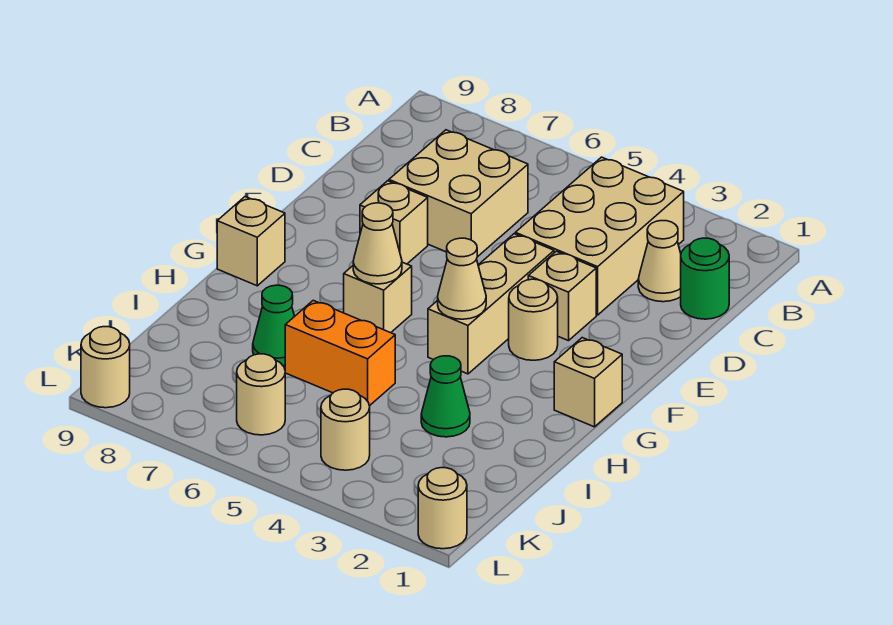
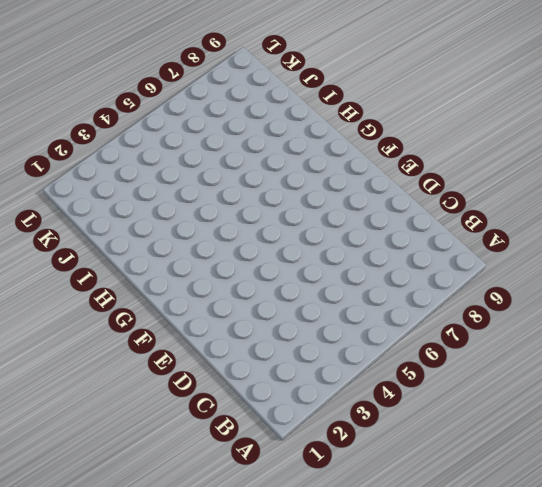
none -> tan brick B3:D4 level 1
none -> green round brick C1 level 1
none -> tan cone C2 level 1

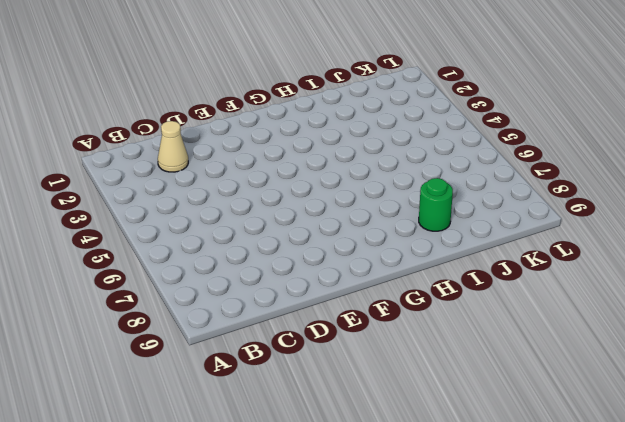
green round brick I8 level 1 -> green round brick C1 level 1
none -> tan brick B3:D4 level 1
none -> tan brick C6:D7 level 1
none -> tan brick E3 level 1

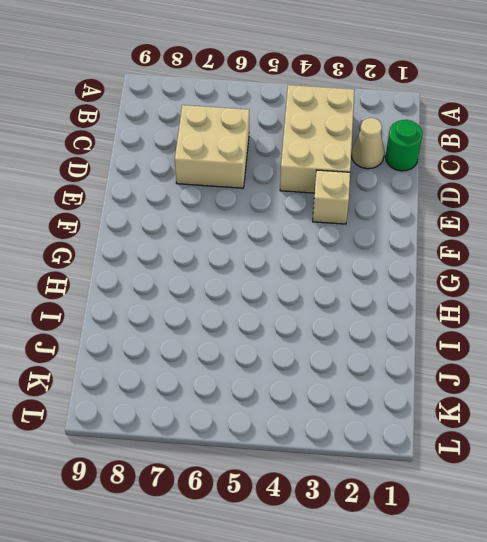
none -> tan brick E4:G4 level 1
none -> tan brick E7 level 1
none -> tan round brick F3 level 1

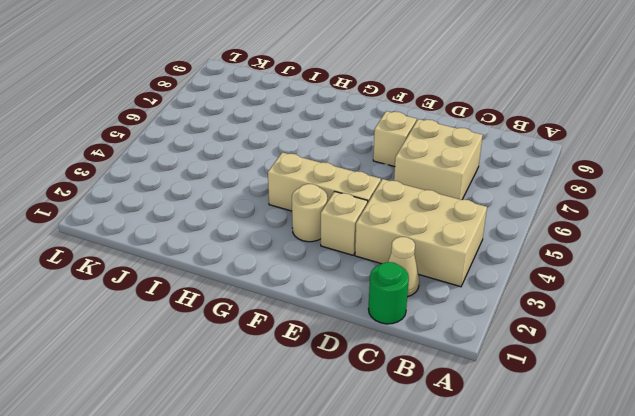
none -> tan brick G1 level 1
none -> tan brick G6 level 1
none -> tan brick G9 level 1

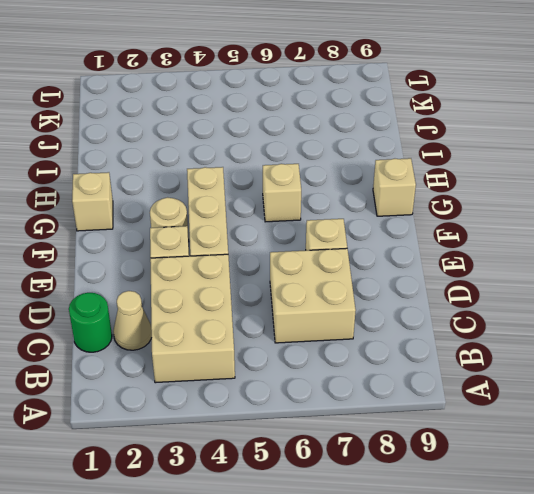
none -> green cone I3 level 1
none -> orange brick I5:I6 level 1
none -> green cone I7 level 1

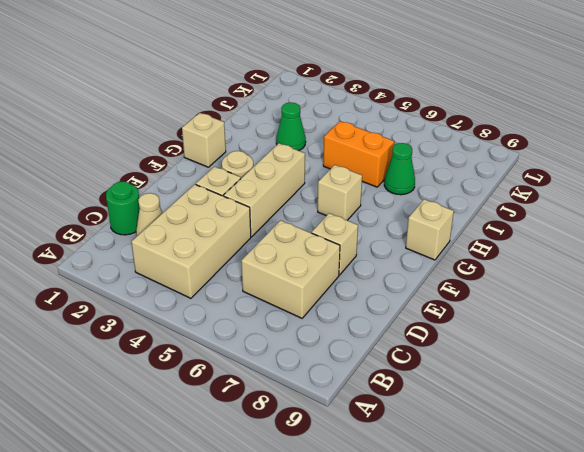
none -> tan round brick K4 level 1
none -> tan round brick K6 level 1
none -> tan round brick L1 level 1

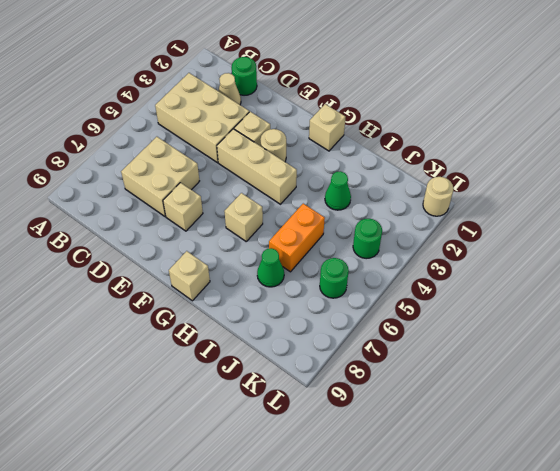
green round brick K4 level 1 -> tan round brick K4 level 1
green round brick K6 level 1 -> tan round brick K6 level 1
none -> tan round brick L9 level 1
none -> tan cone G4 level 2
none -> tan cone G6 level 2

